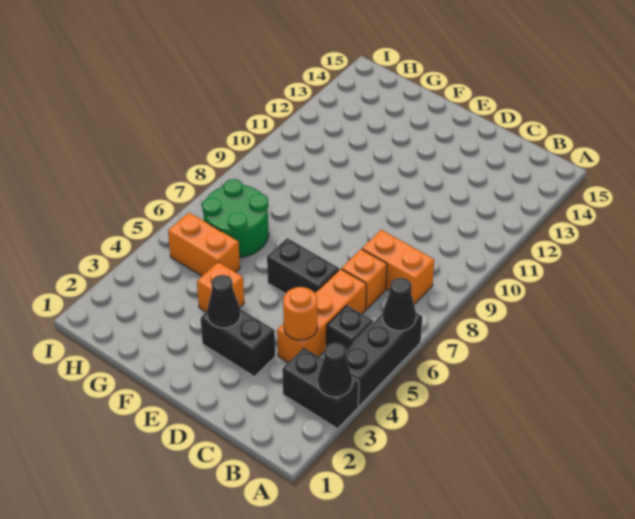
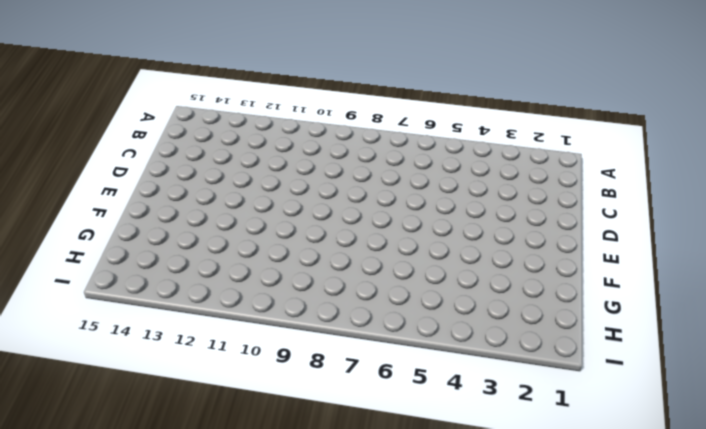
none -> black brick A3:B3 level 1
none -> black brick A4:A6 level 1
none -> black brick B5 level 1

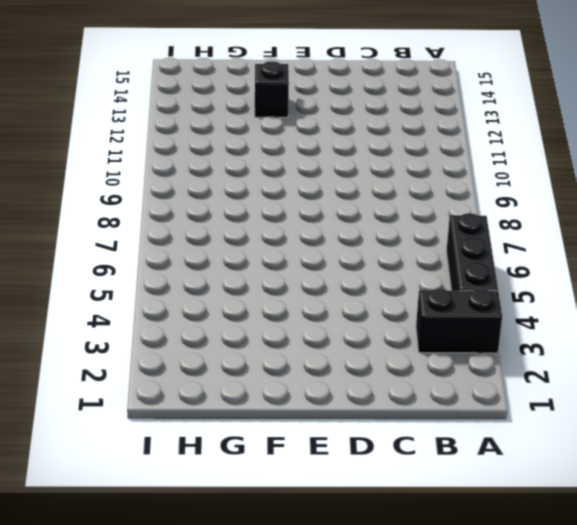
black brick F13 level 1 -> black brick B5 level 1
none -> orange brick B8:C8 level 1
none -> orange brick C4:C6 level 1
none -> orange brick C7 level 1

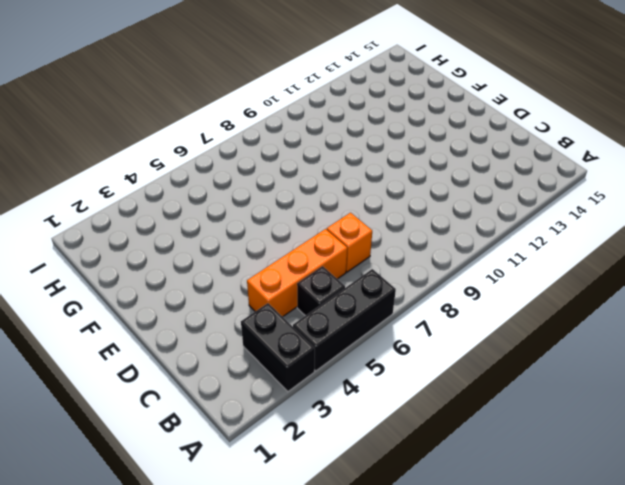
none -> orange brick B8:C8 level 1
none -> black brick D3:E3 level 1
none -> black brick D6:E6 level 1

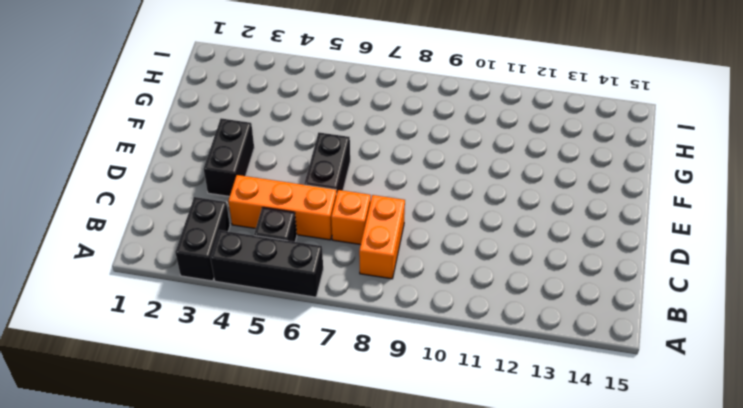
none -> orange brick F4 level 1
none -> orange brick G5:H5 level 1
none -> green round brick G6:H7 level 1

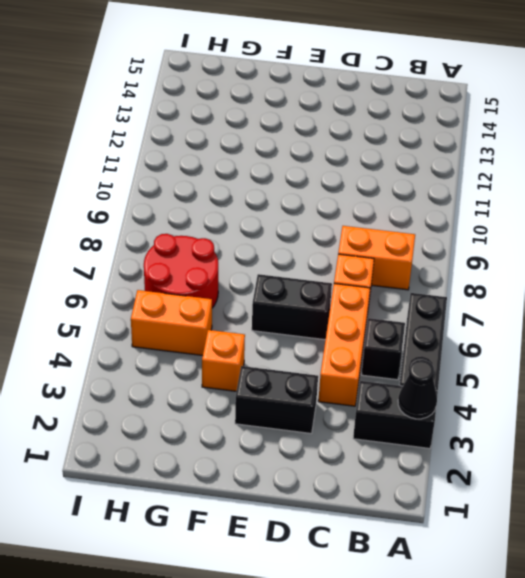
red round brick G6:H7 level 1 -> green round brick G6:H7 level 1
none -> black cone A6 level 2
none -> orange round brick C4 level 2
none -> black cone E3 level 2

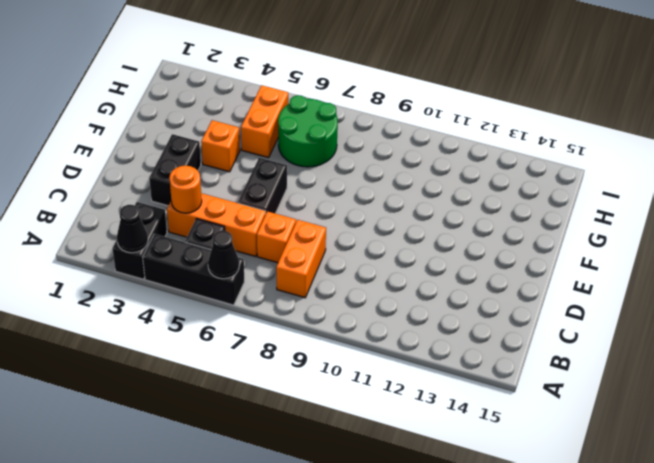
none -> black cone E3 level 2

